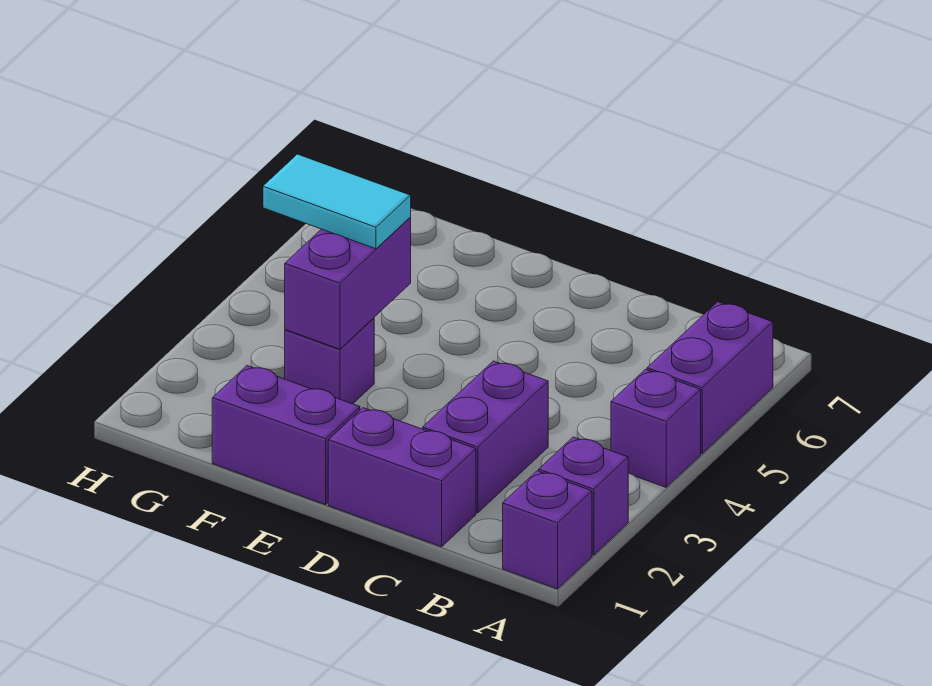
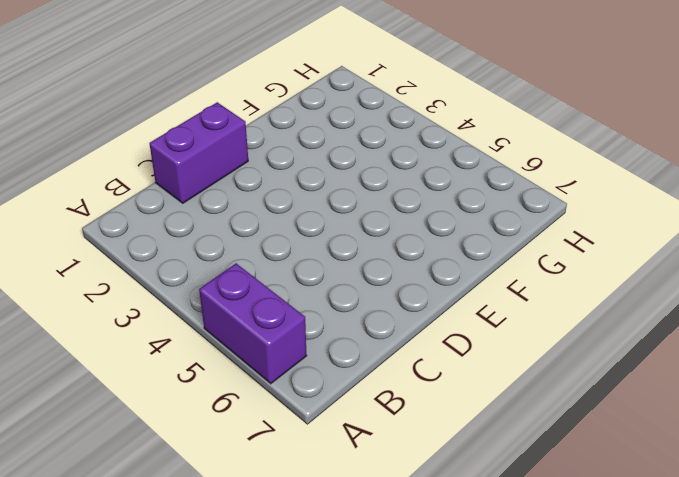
none -> purple brick A1 level 1
none -> purple brick A2 level 1

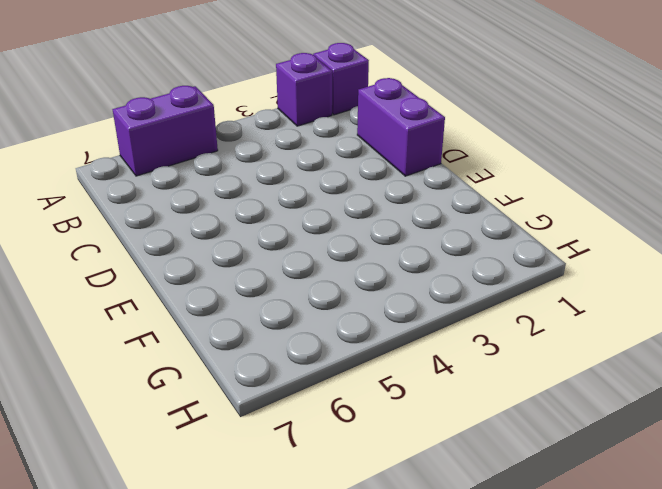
none -> purple brick A4 level 1
none -> purple brick C2:C3 level 1

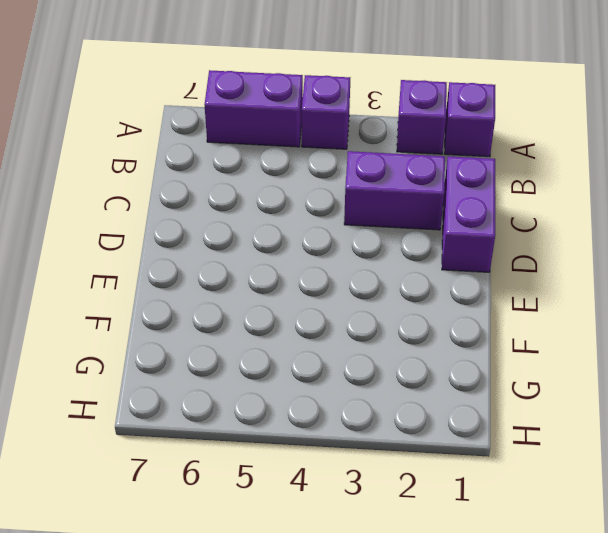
none -> purple brick E1:F1 level 1
none -> purple brick F3 level 1

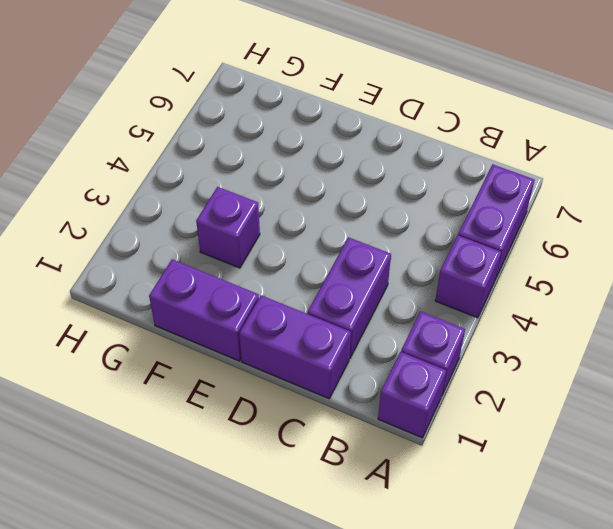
none -> purple brick F3:F4 level 2
none -> cyan tile F4:G4 level 3

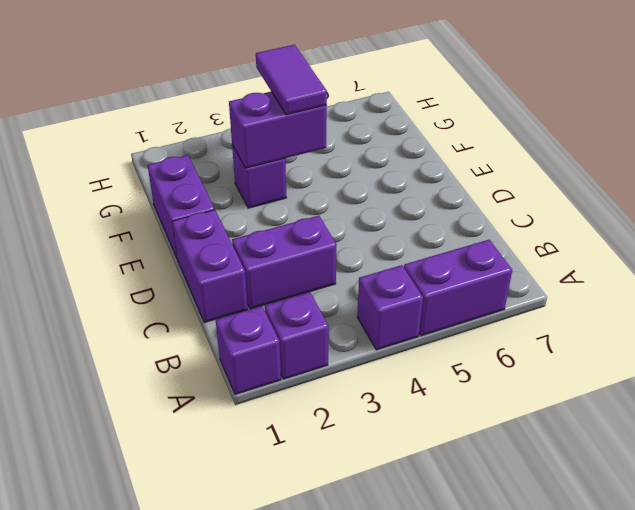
purple tile F4:G4 level 3 -> cyan tile F4:G4 level 3

